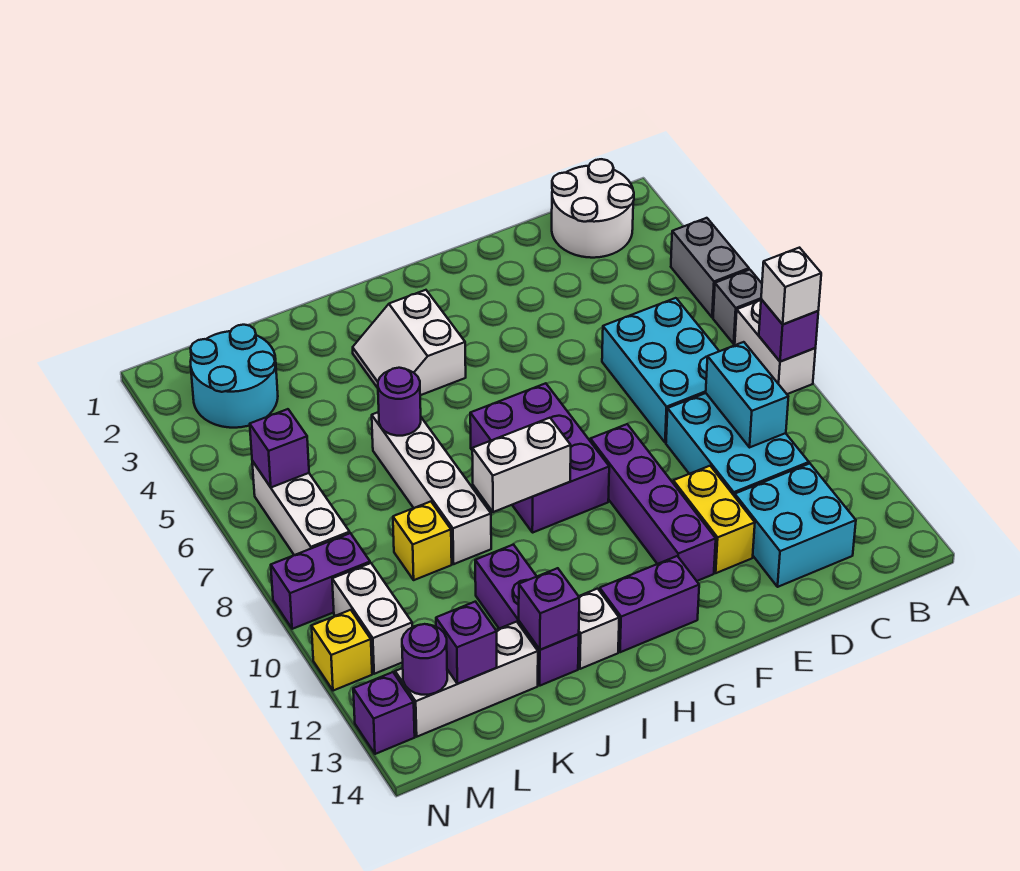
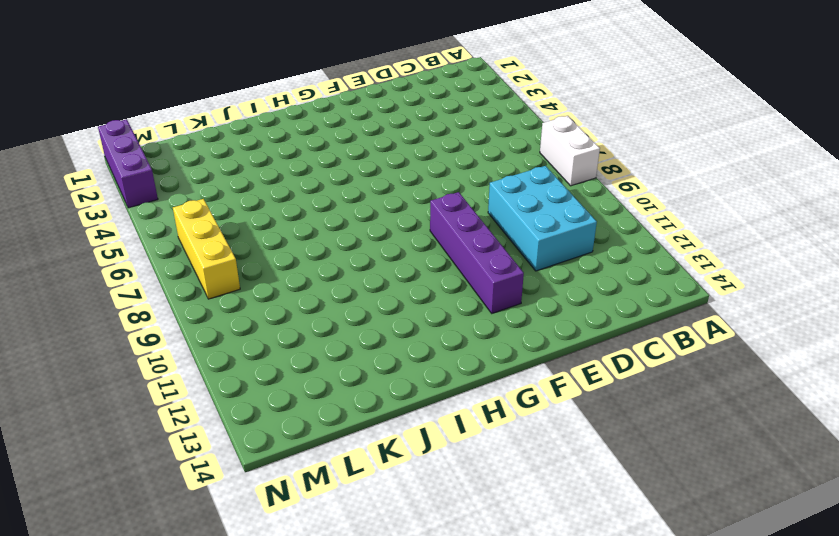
yellow brick M6:M8 level 1 -> white brick M6:M8 level 1
purple brick N1:N3 level 1 -> purple brick J11:J13 level 1
none -> grey brick A4:A5 level 1
none -> grey brick A6 level 1
none -> white round brick B1:C2 level 1
none -> cyan brick C6:D8 level 1

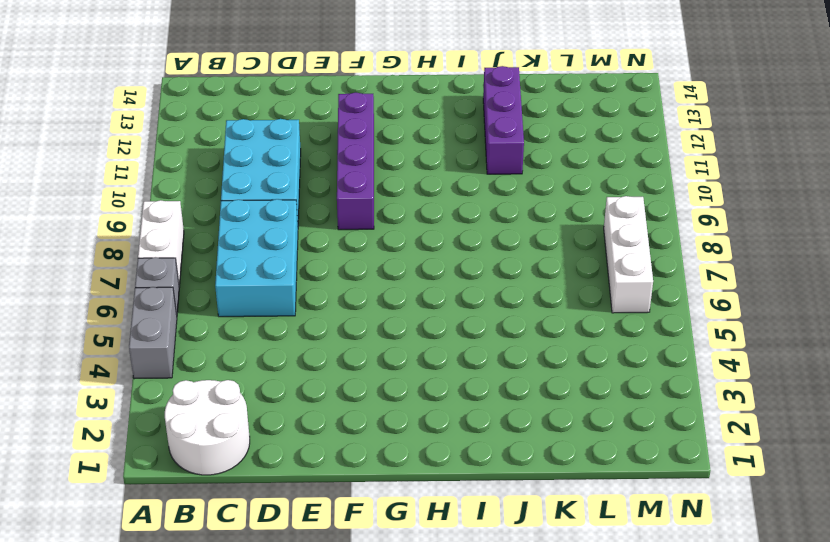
none -> cyan brick C12:D13 level 1
none -> yellow brick E11:E12 level 1
none -> purple brick G7:H9 level 1
none -> purple brick G13:H13 level 1

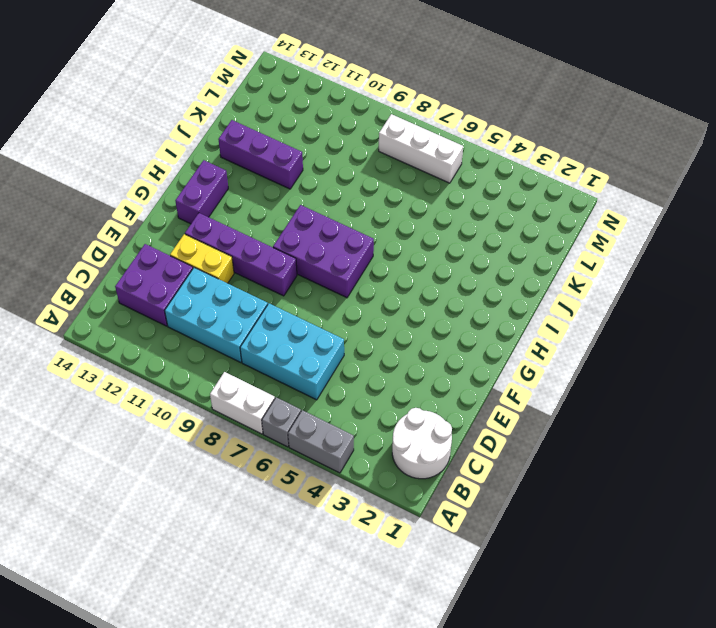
purple brick C12:D13 level 1 -> cyan brick C12:D13 level 1
none -> white slope H3:I4 level 1 top H
none -> white brick I13 level 1
none -> white brick J6:J9 level 1
none -> yellow brick K9 level 1

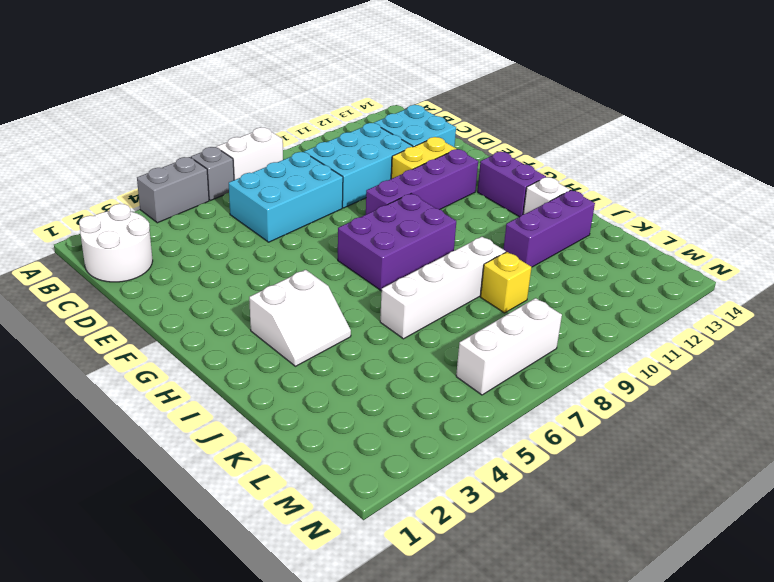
none -> white brick K13:M13 level 1
none -> cyan round brick L2:M3 level 1
none -> purple brick M9:N9 level 1
none -> white brick M10:M11 level 1

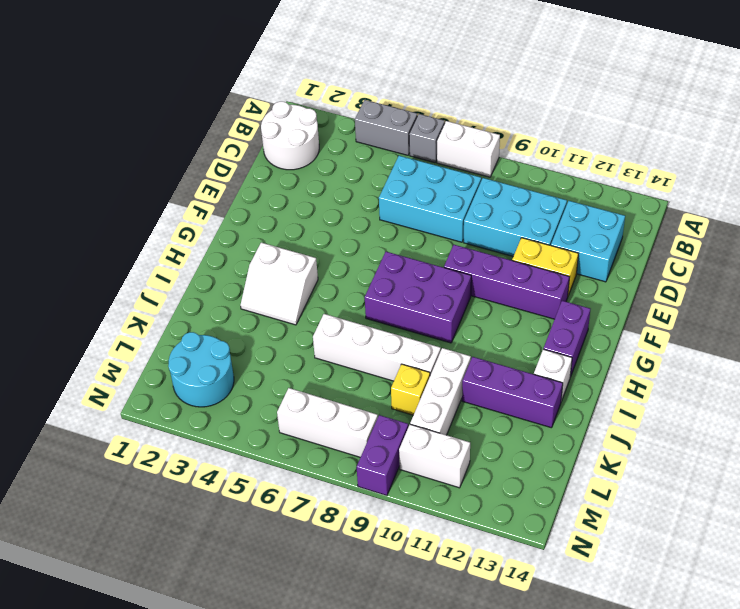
white brick J10:L10 level 1 -> white brick K13:M13 level 1
none -> yellow brick N11 level 1
none -> purple brick N13 level 1
none -> purple brick A8 level 2
none -> cyan brick C9:C10 level 2

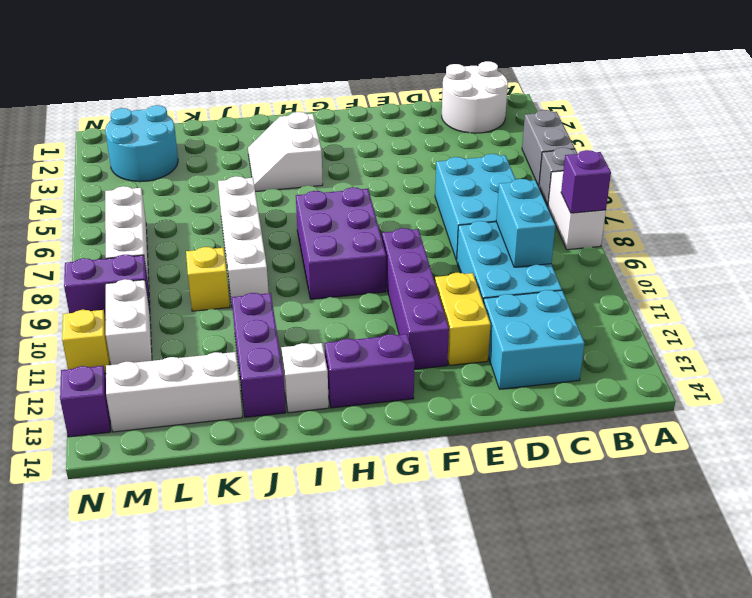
none -> white brick H9:I9 level 2
none -> purple round brick J6 level 2
none -> purple brick J13 level 2
none -> purple brick L13 level 2

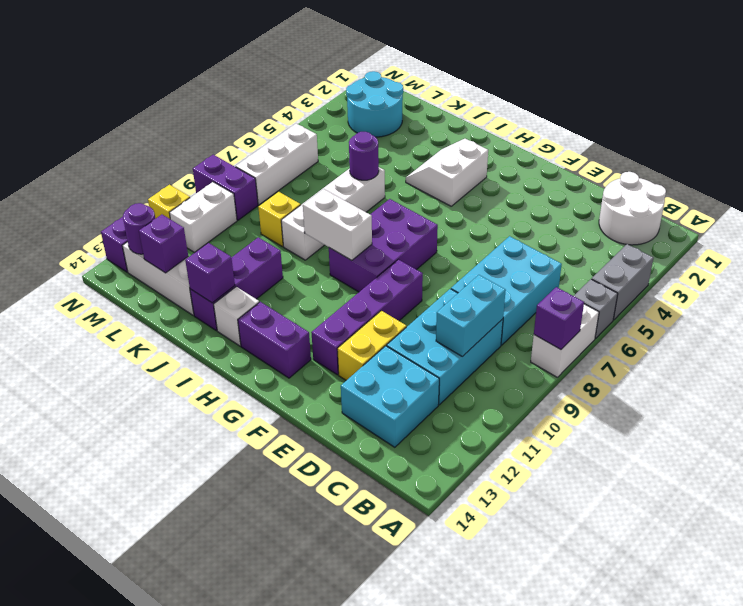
none -> purple brick M6 level 2
none -> white brick A8 level 3

